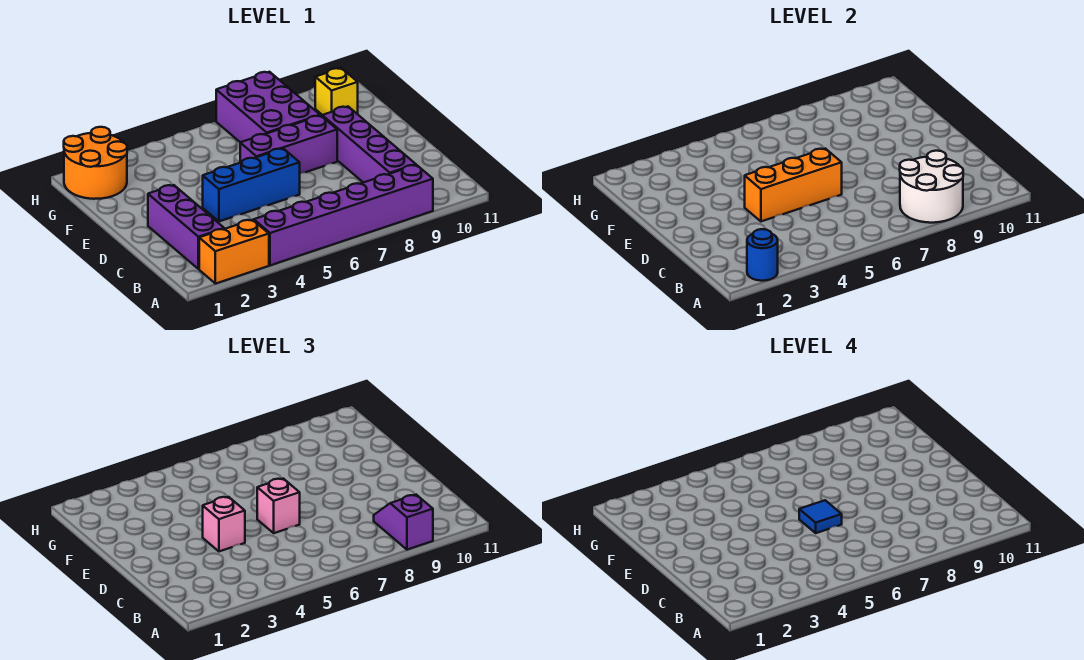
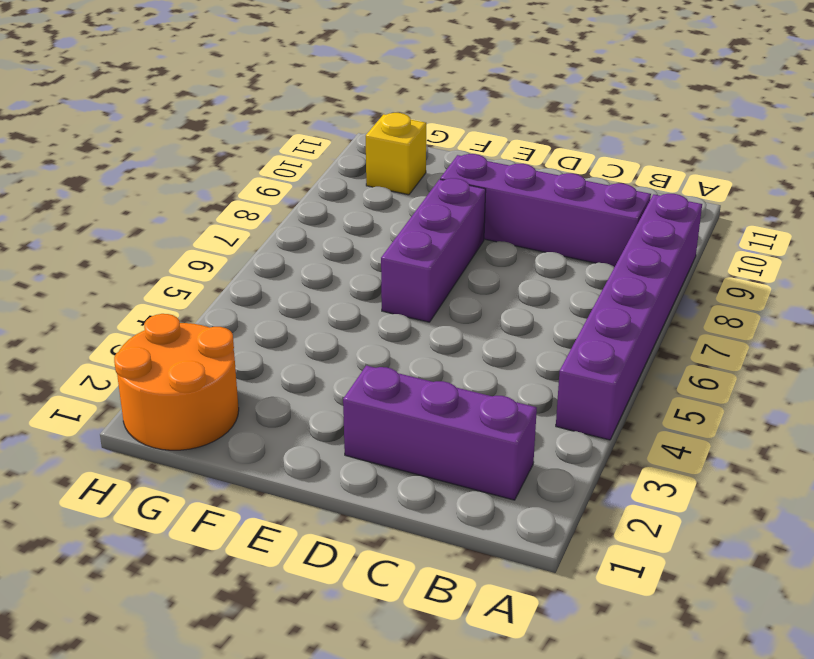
none -> orange brick A2:A3 level 1
none -> blue brick D4:D6 level 1
none -> purple brick F7:H8 level 1

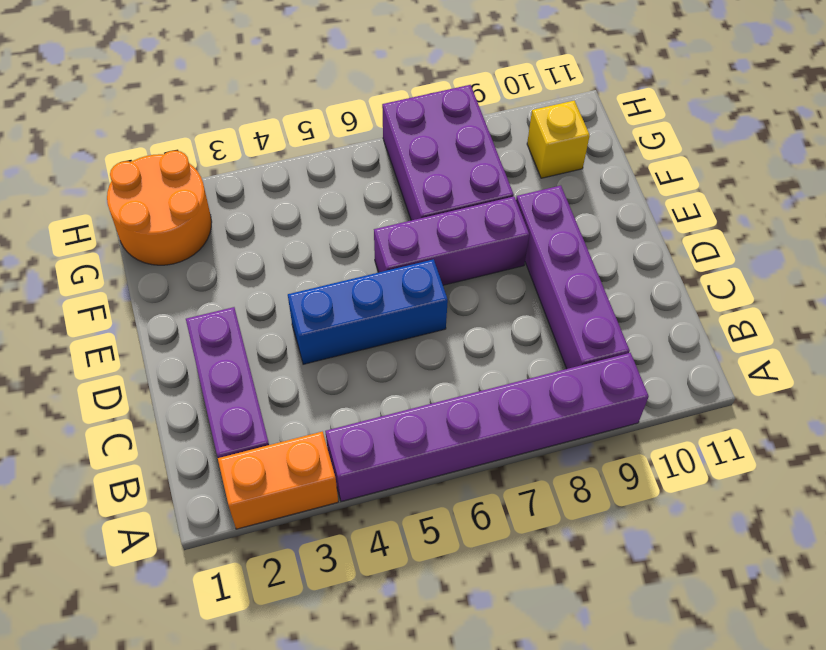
none -> blue round brick A2 level 2
none -> white round brick A8:B9 level 2
none -> orange brick D4:D6 level 2

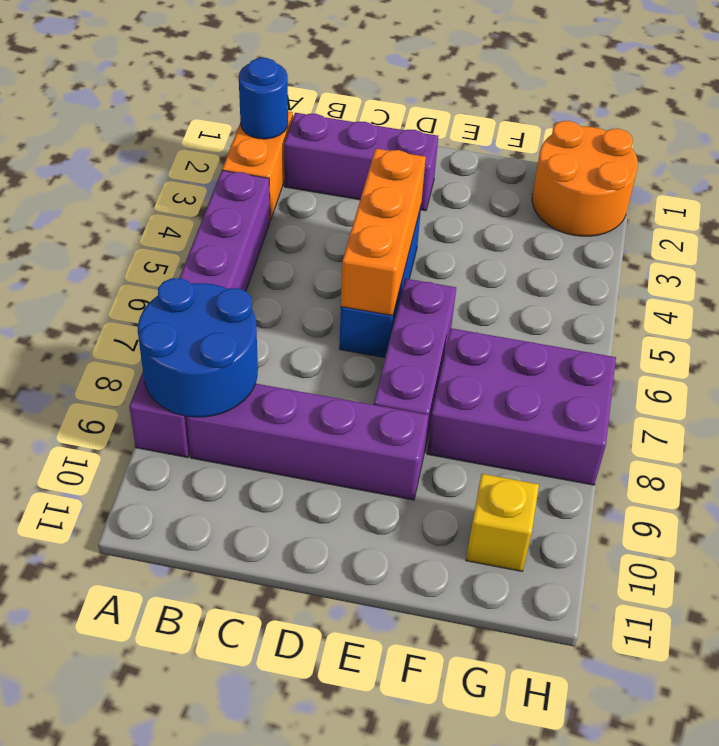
blue round brick A8:B9 level 2 -> white round brick A8:B9 level 2
none -> purple slope A9:B9 level 3 top A
none -> pink brick D4 level 3
none -> pink brick D6 level 3

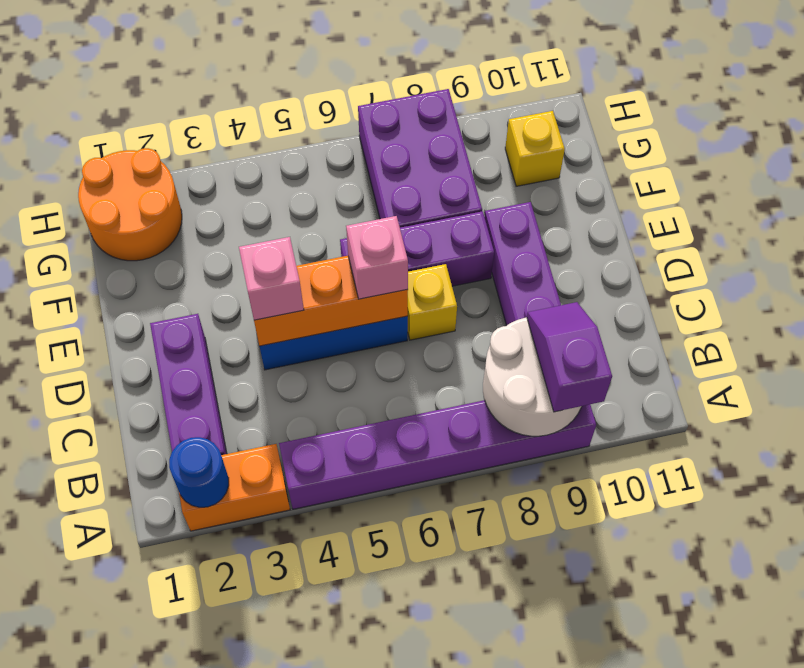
yellow brick D7 level 1 -> none
none -> blue tile D6 level 4

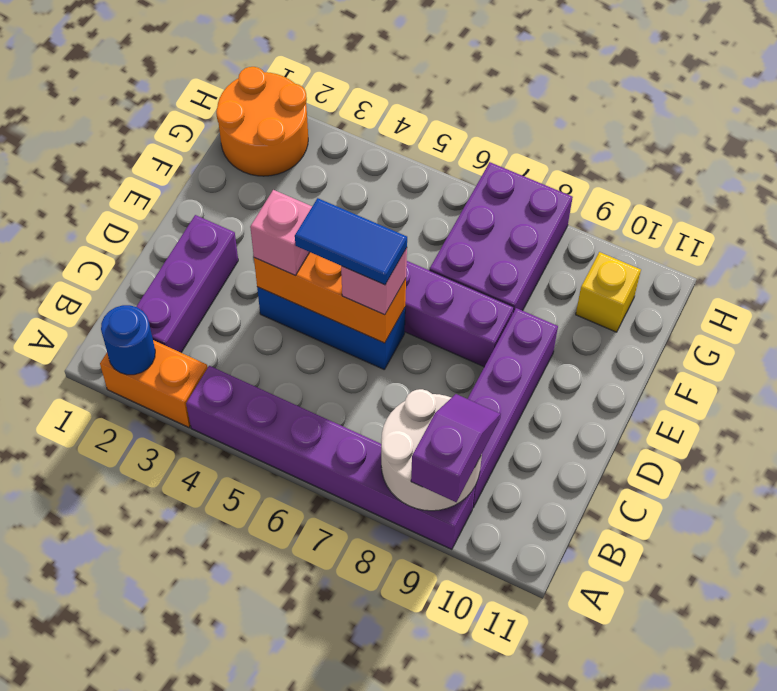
blue tile D5:D6 level 4 -> blue tile D6 level 4

